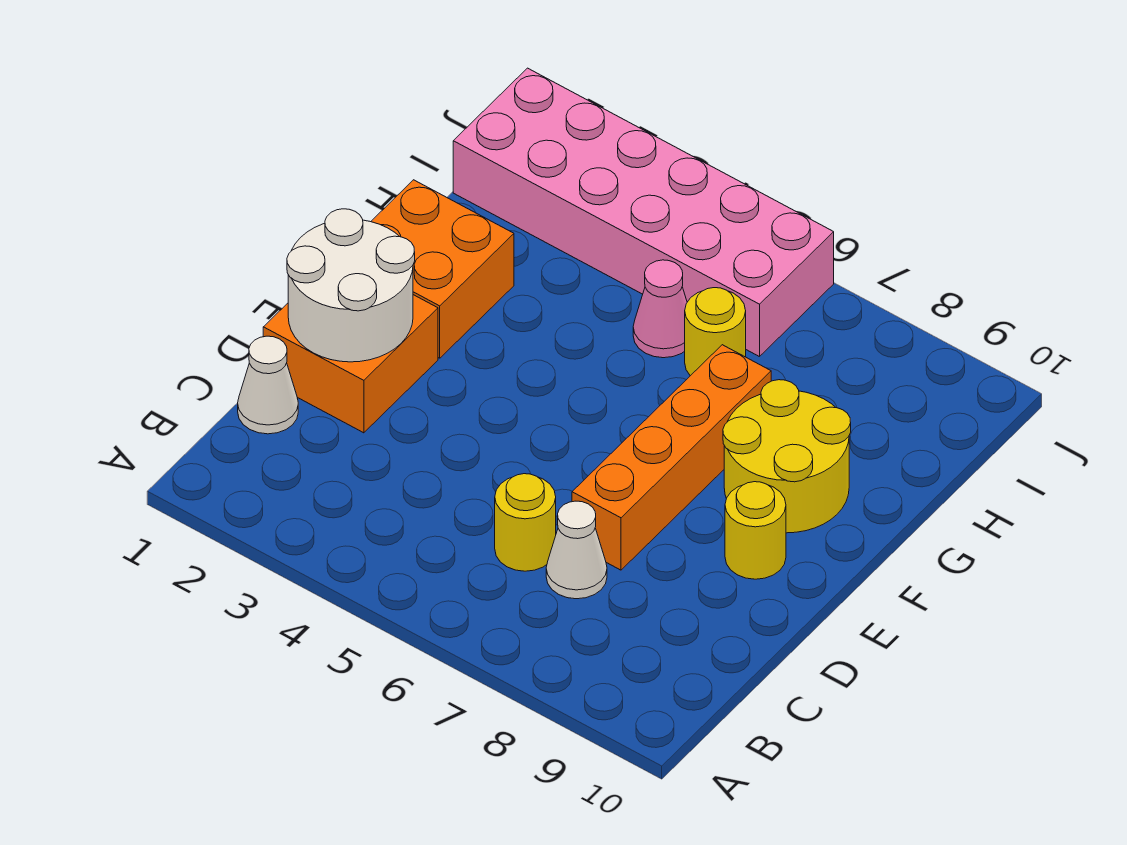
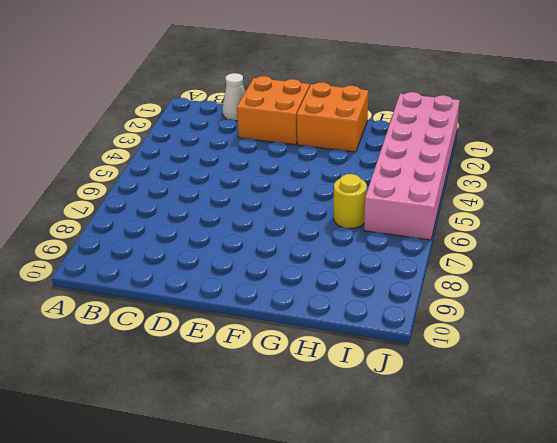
none -> yellow round brick C6 level 1
none -> white cone C7 level 1
none -> orange brick D7:G7 level 1

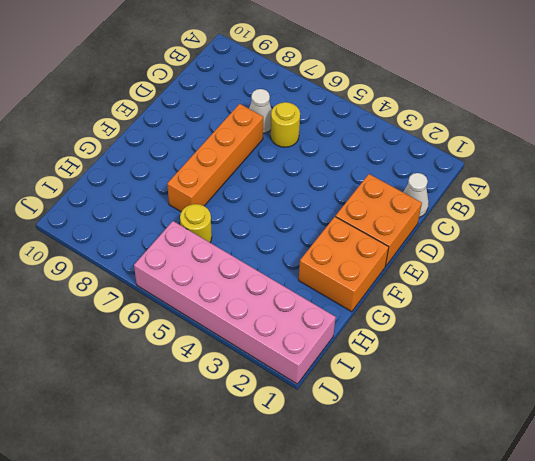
none -> yellow round brick E9 level 1
none -> yellow round brick F8:G9 level 1
none -> pink cone H5 level 1

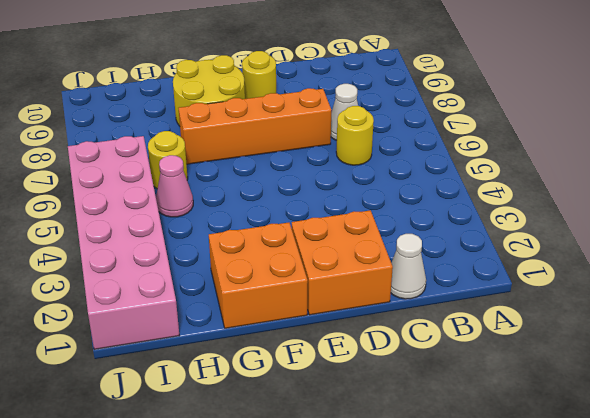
none -> white round brick D1:E2 level 2

